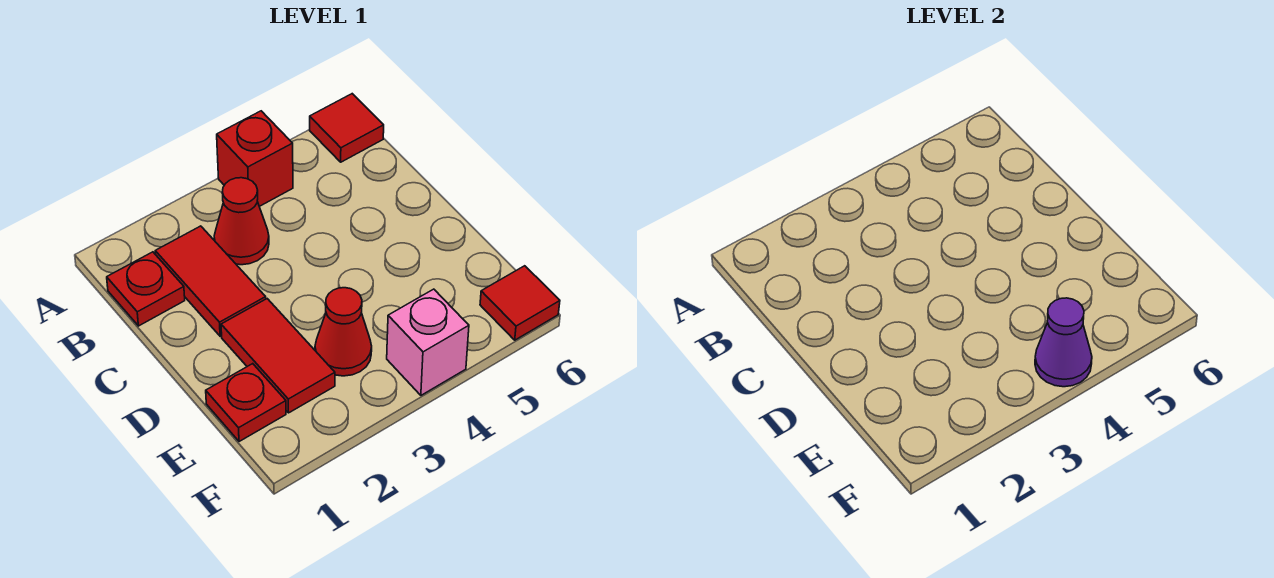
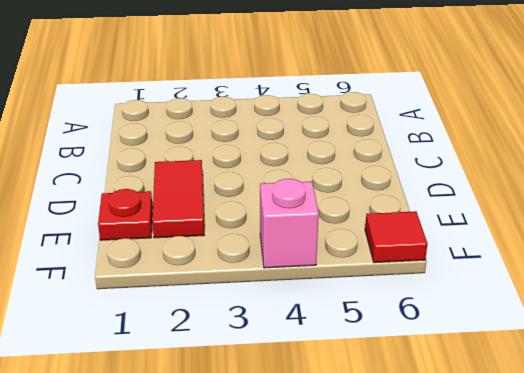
none -> red brick A4 level 1
none -> red tile A6 level 1

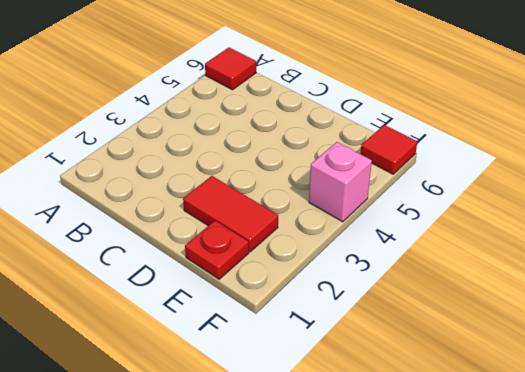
none -> red brick A4 level 1
none -> red plate B1 level 1

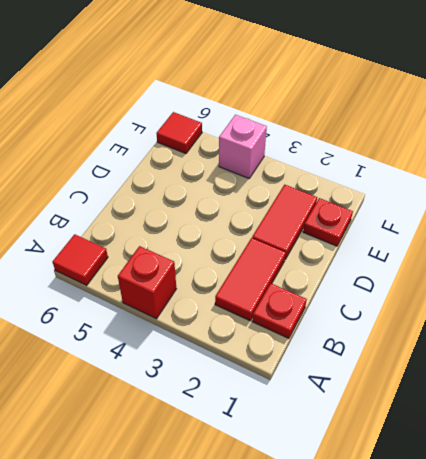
none -> red cone B3 level 1
none -> red cone E3 level 1

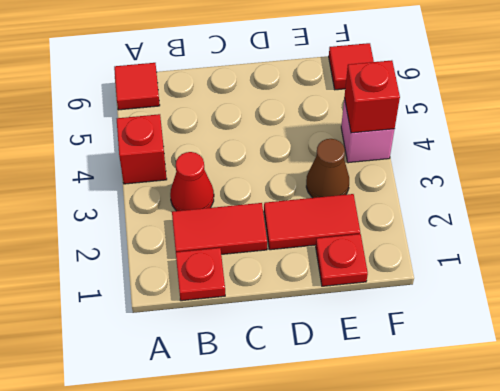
brown cone E3 level 1 -> red cone E3 level 1
red brick F4 level 2 -> purple cone F4 level 2

